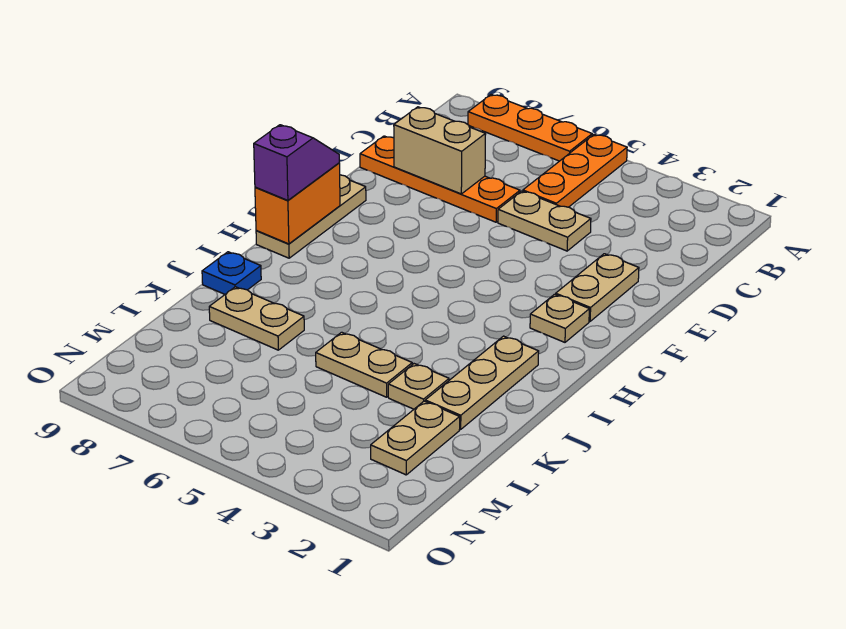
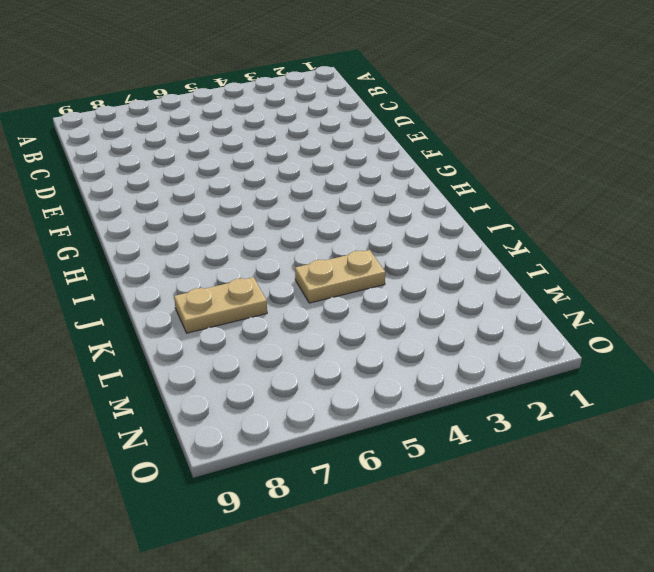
none -> orange plate A5:C5 level 1
none -> orange plate A6:A8 level 1
none -> tan plate D4:D5 level 1

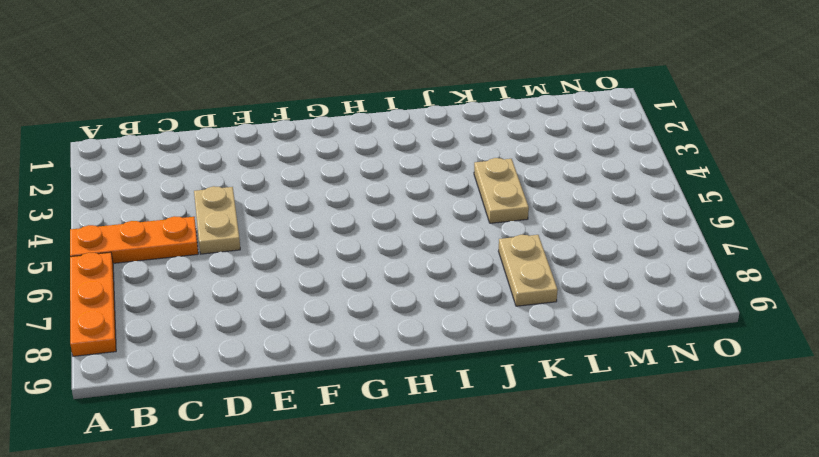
none -> orange plate D6:D9 level 1
none -> tan plate E2:F2 level 1
none -> tan plate F9:H9 level 1

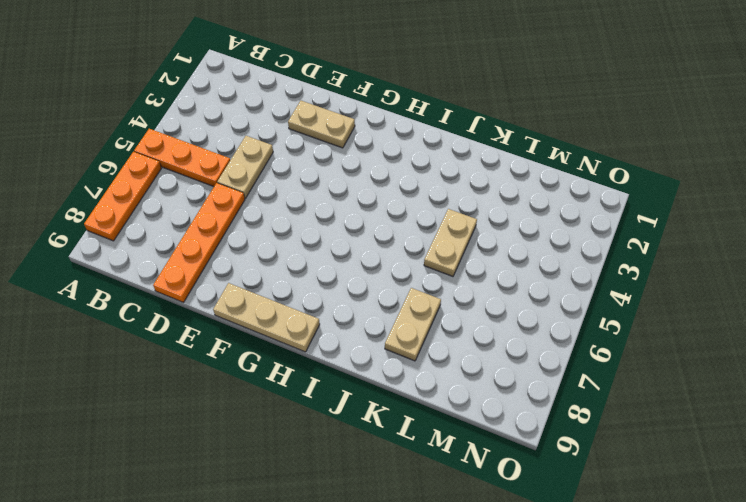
none -> tan plate G2 level 1
none -> tan plate I2:K2 level 1
none -> blue plate J9 level 1

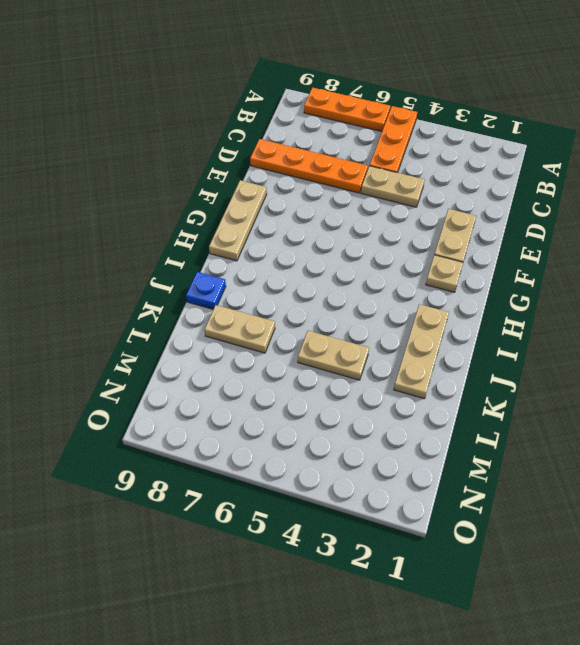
none -> tan plate K3 level 1
none -> tan plate L2:M2 level 1
none -> tan brick D7:D8 level 2

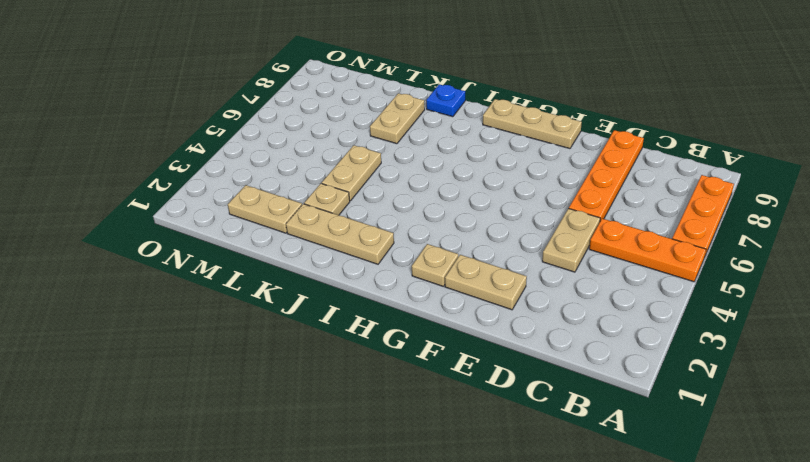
none -> tan brick D7:D8 level 2
none -> orange brick G9:H9 level 2
none -> purple slope G9:H9 level 3 top H

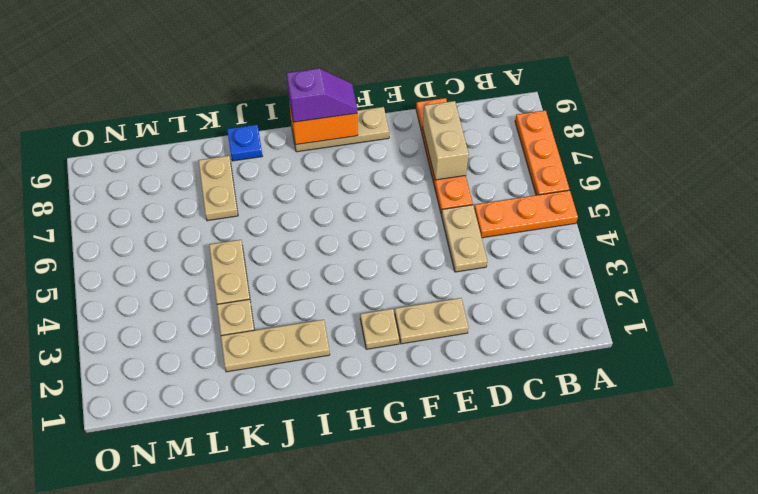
none -> tan plate L2:M2 level 1

